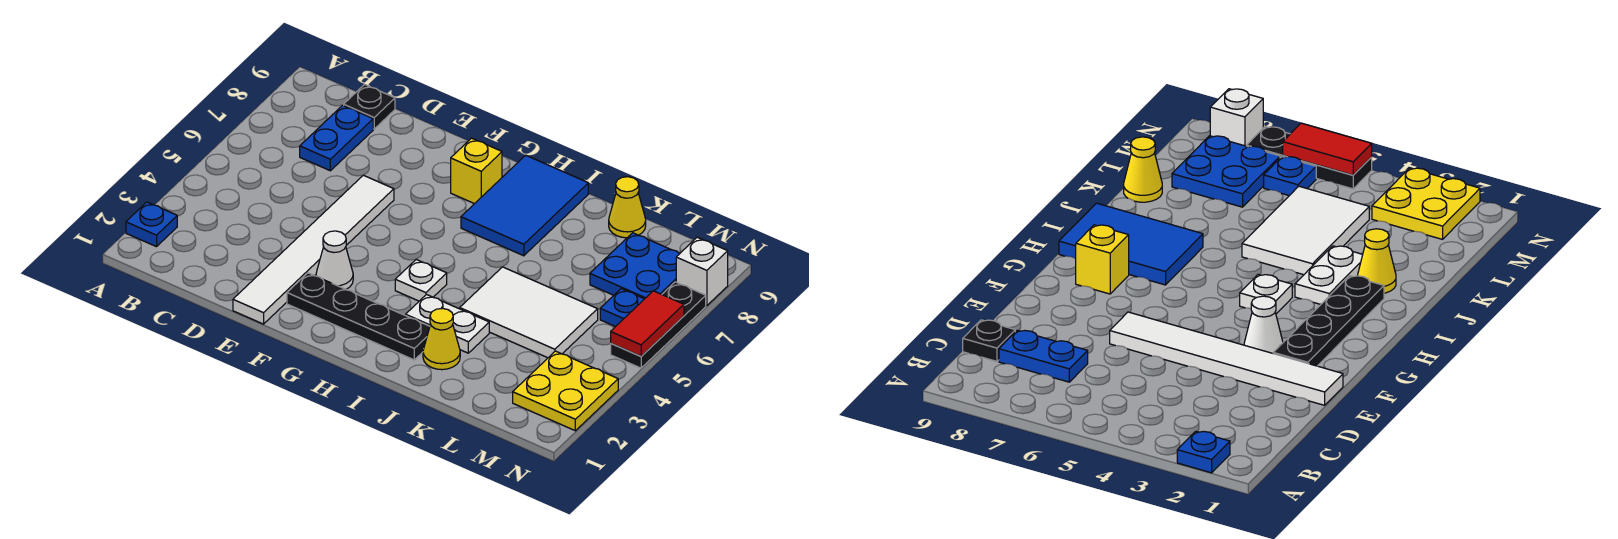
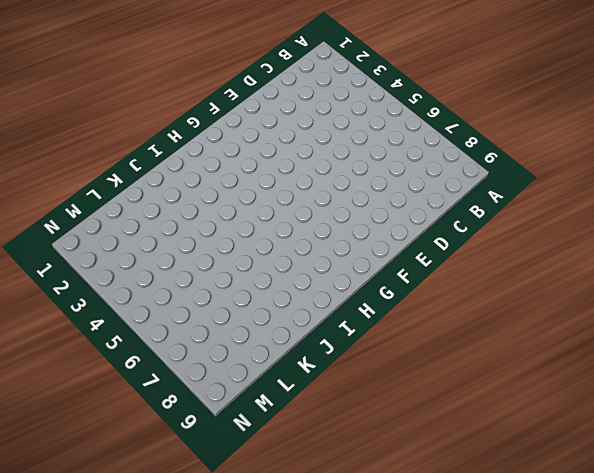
none -> blue plate A2 level 1
none -> blue plate C7:C8 level 1
none -> black plate C9 level 1

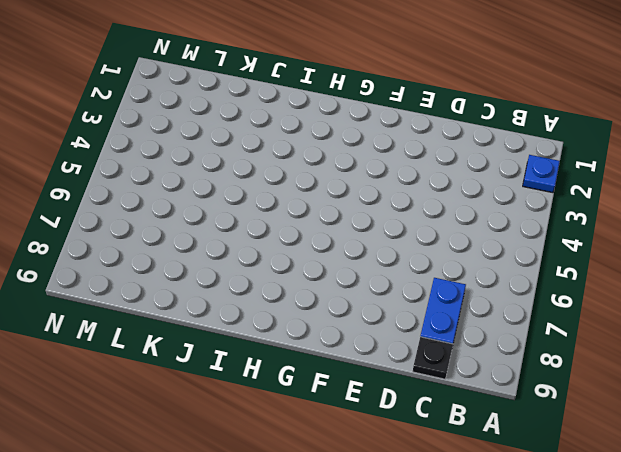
none -> white tile E1:E6 level 1
none -> black plate F2:I2 level 1
none -> white cone F3 level 1

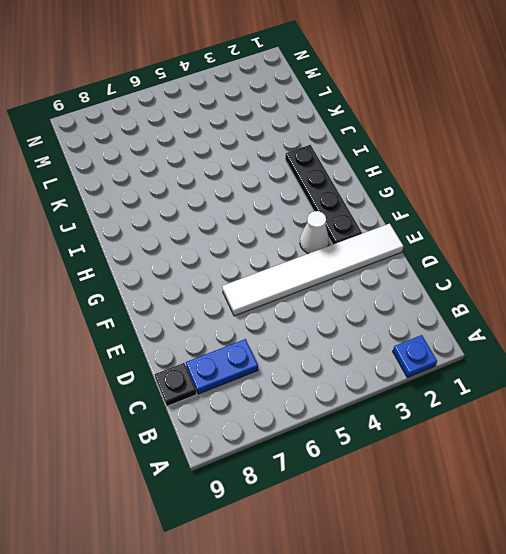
none -> yellow brick G8 level 1
none -> white plate H4 level 1
none -> blue tile H7:I9 level 1

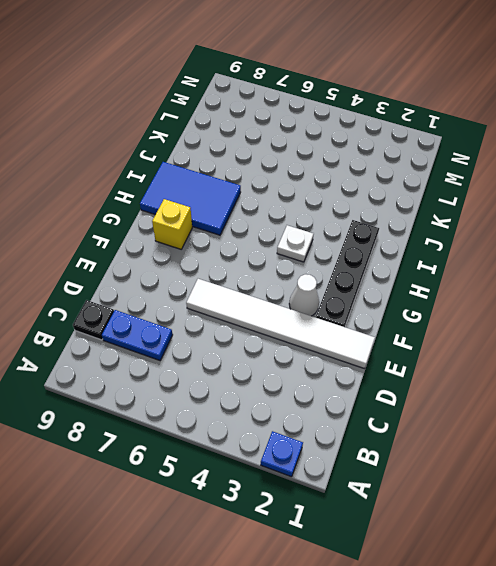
none -> white plate I3:J3 level 1
none -> yellow cone J2 level 1
none -> white tile J4:L5 level 1

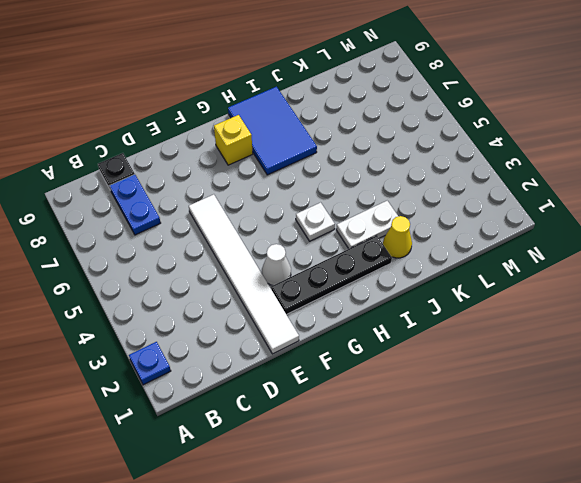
none -> white tile J4:L5 level 1
none -> yellow cone K9 level 1
none -> blue plate L7:M8 level 1

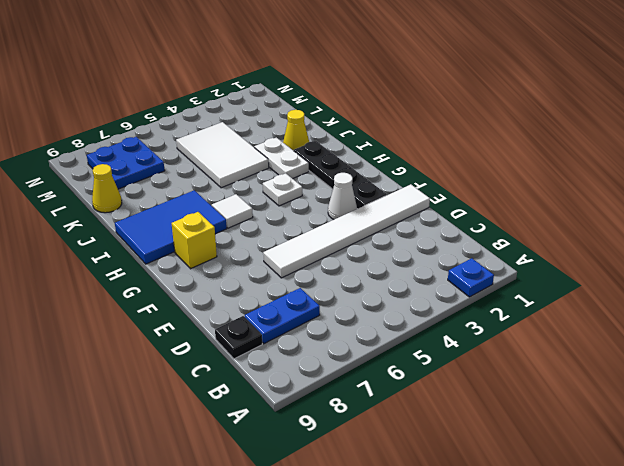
white tile H6 level 1 -> none
none -> yellow plate M2:N3 level 1
none -> blue plate M6 level 1
none -> black plate N5:N7 level 1

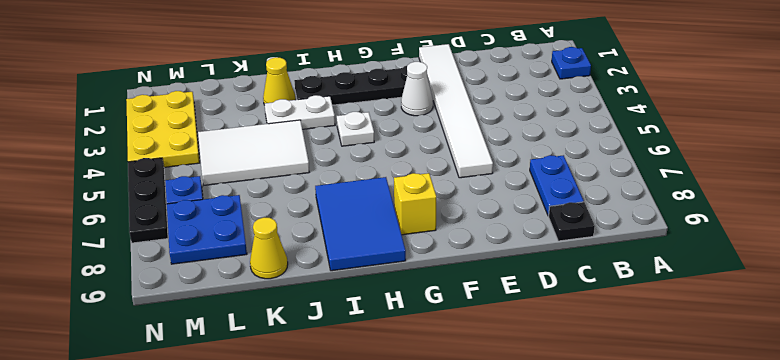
yellow plate M2:N4 level 1 -> yellow plate M2:N3 level 1
none -> white brick N8 level 1
none -> red tile N5:N6 level 2

